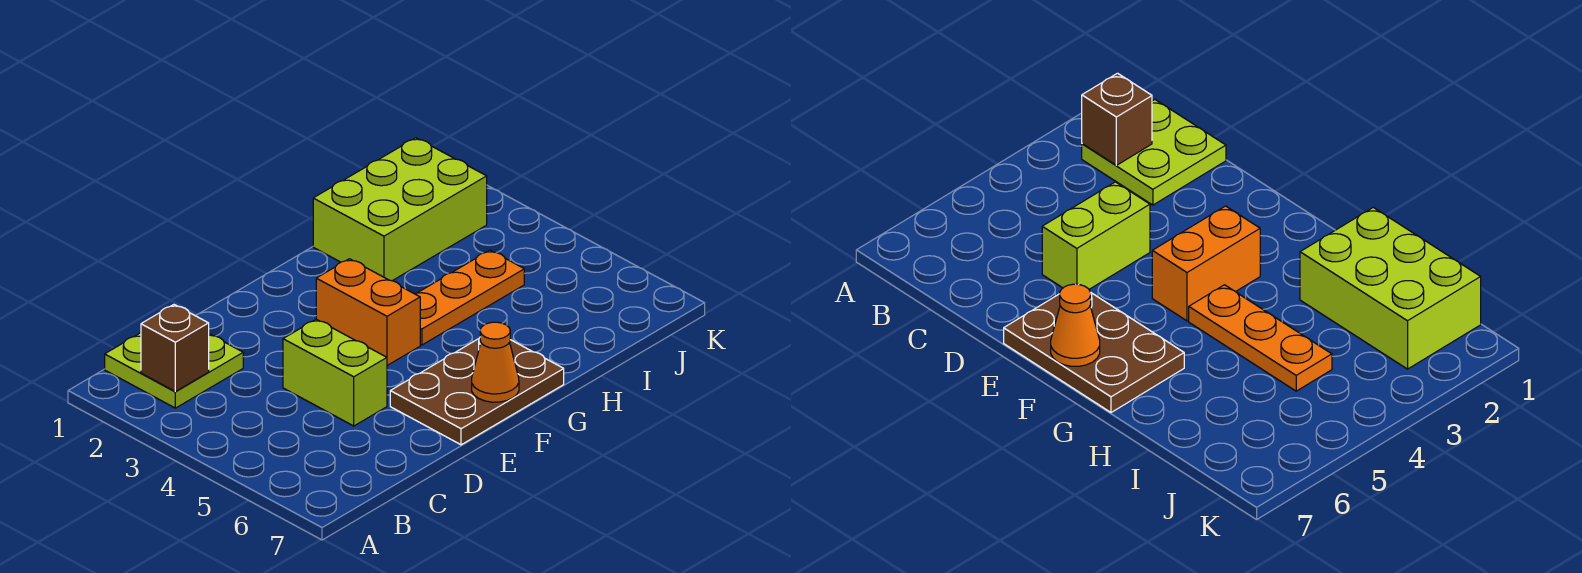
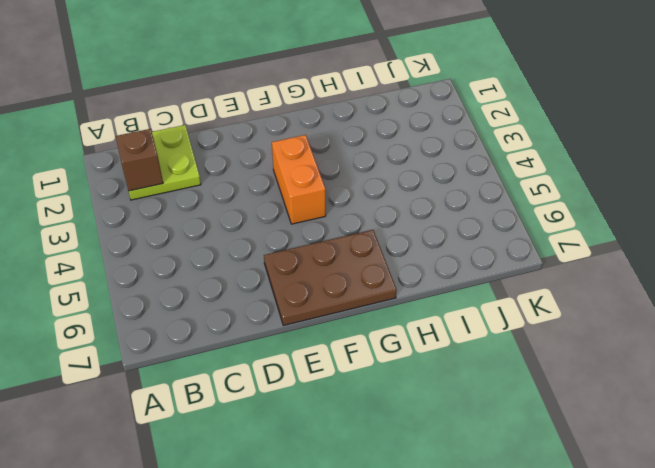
none -> lime brick D4:D5 level 1
none -> orange plate G4:I4 level 1

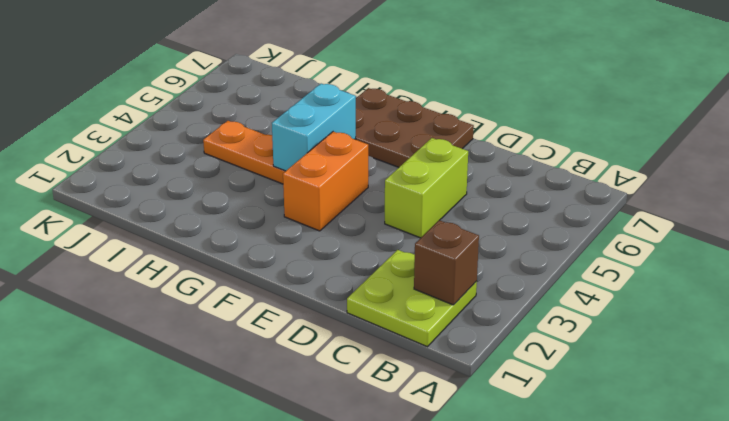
cyan brick G4:G5 level 2 -> none
none -> lime brick H1:J2 level 1
none -> orange cone F7 level 2

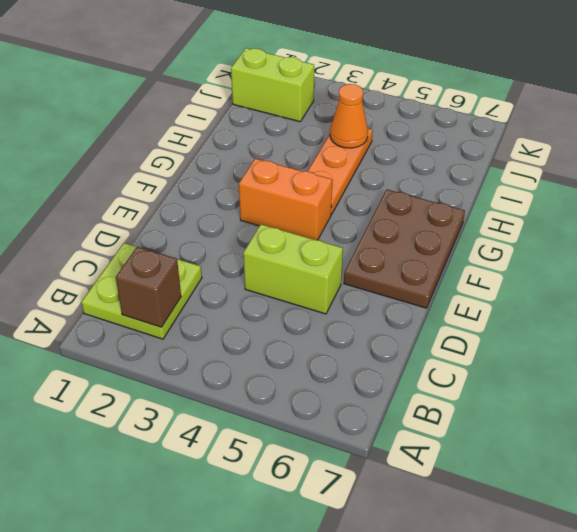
orange cone I4 level 2 -> orange cone F7 level 2
lime brick J1:J2 level 1 -> lime brick H1:J2 level 1

